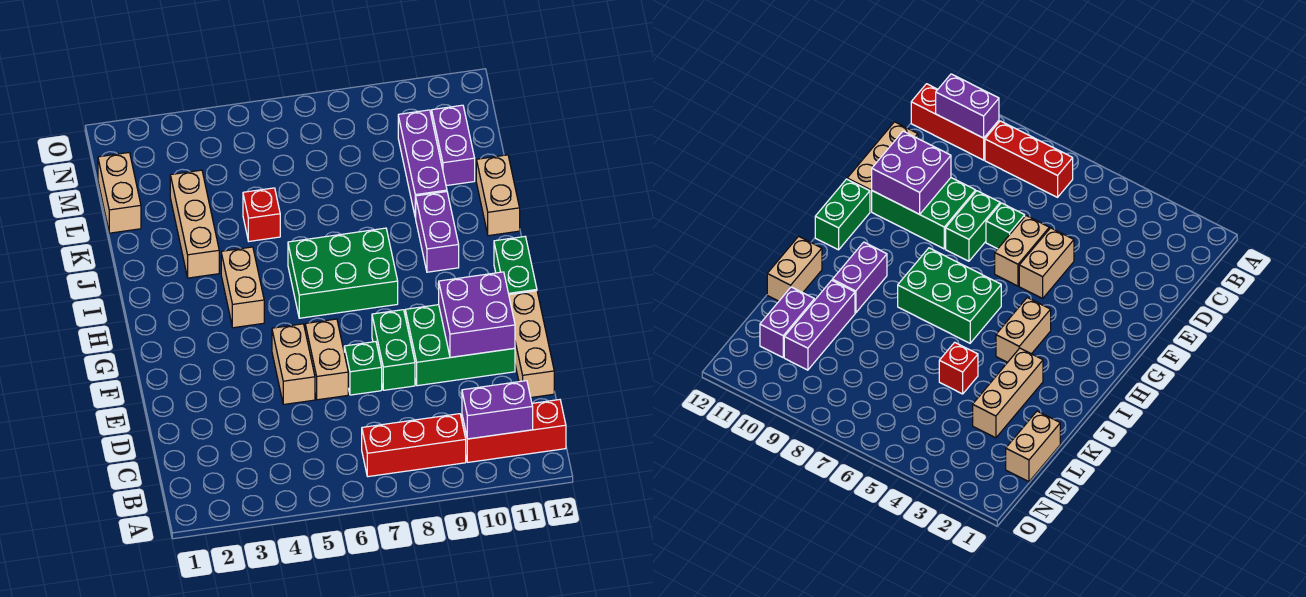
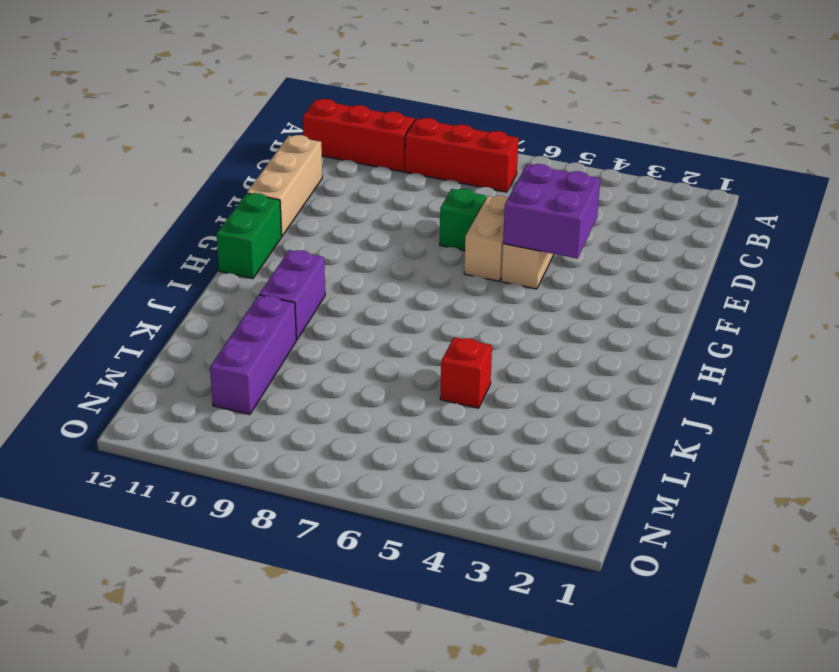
purple brick E4:F5 level 2 -> purple brick E10:F11 level 2
none -> green brick E8:F8 level 1
none -> green brick E9:F11 level 1
none -> tan brick H4:I4 level 1

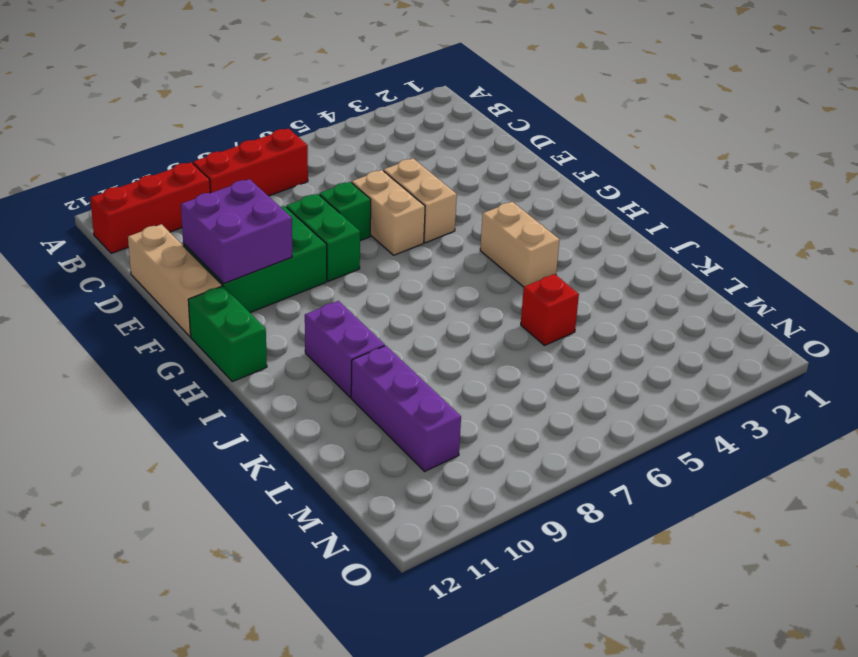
none -> green brick H6:I8 level 1
none -> tan brick J3:L3 level 1
none -> tan brick J12:K12 level 1

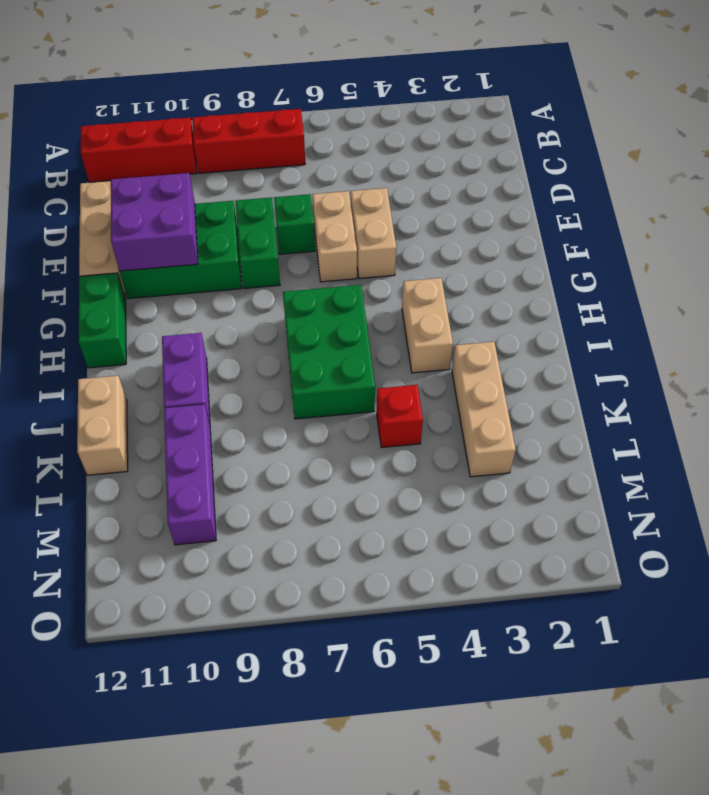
green brick H6:J7 level 1 -> green brick H6:I8 level 1
none -> tan brick L1:M1 level 1
none -> purple brick L11:M11 level 1
none -> purple brick B10:B11 level 2

